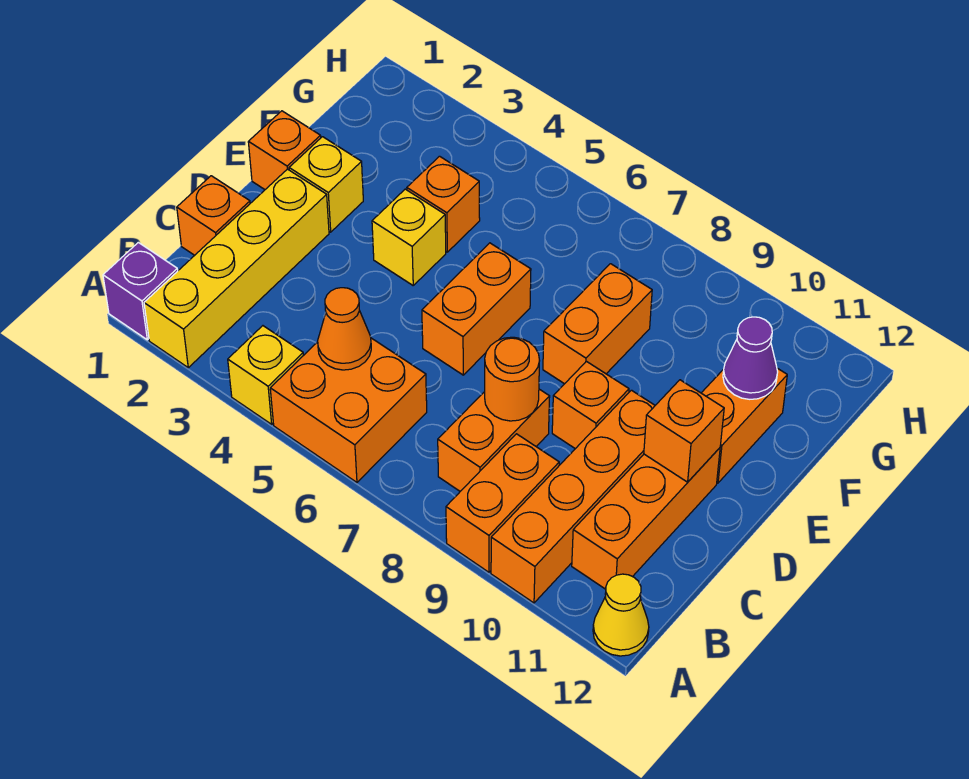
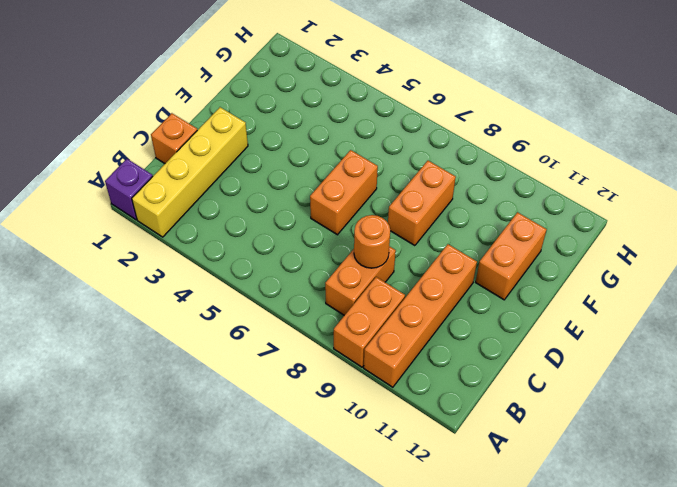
none -> yellow brick A4 level 1
none -> orange brick A5:B6 level 1
none -> yellow cone A12 level 1

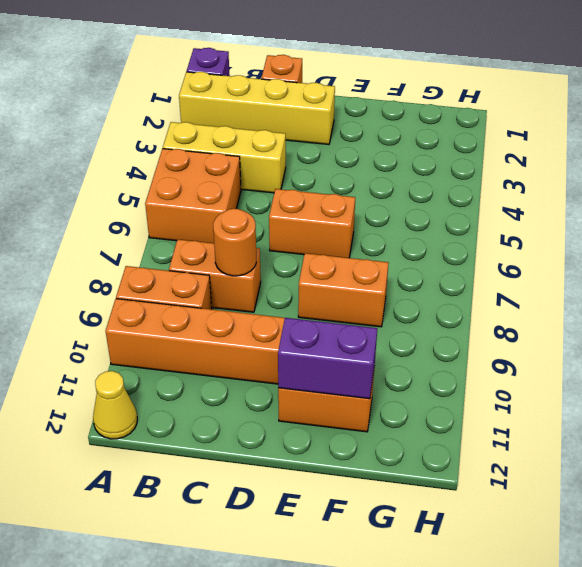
yellow brick A4:C4 level 1 -> yellow brick A4 level 1
purple brick E11:F11 level 2 -> purple cone F11 level 2
none -> orange brick B11:D11 level 1
none -> orange brick D9 level 1
none -> orange brick E1 level 1

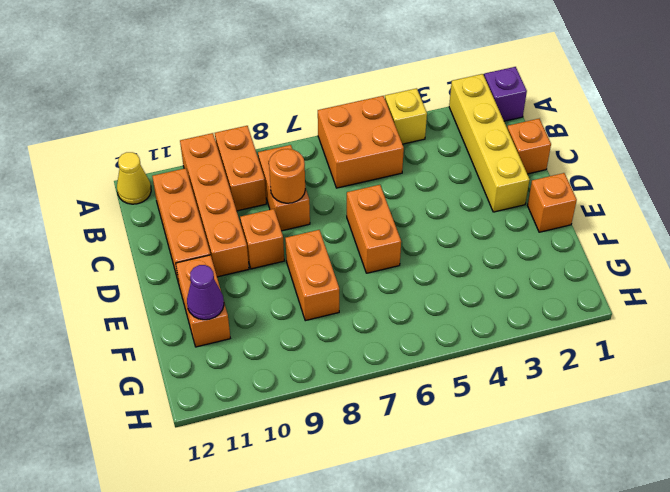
none -> yellow brick E2 level 1
none -> yellow brick E4 level 1
none -> orange brick F4 level 1

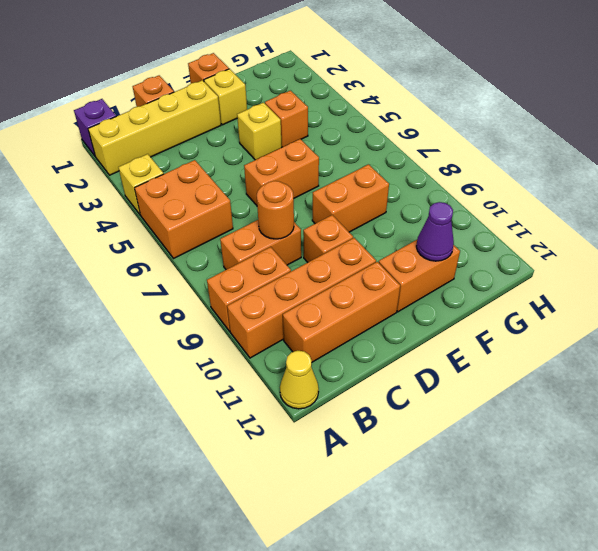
none -> orange cone B5 level 2
none -> orange brick D11 level 2

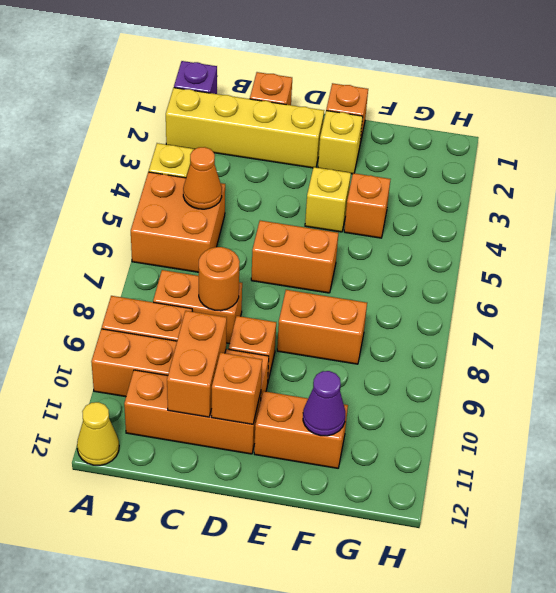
orange brick C10:C11 level 2 -> none

